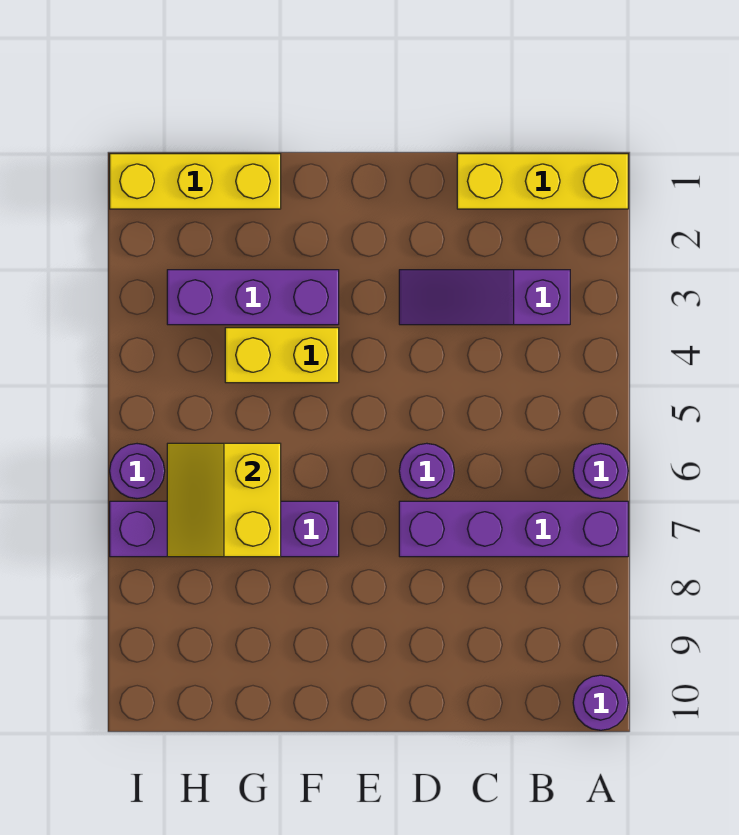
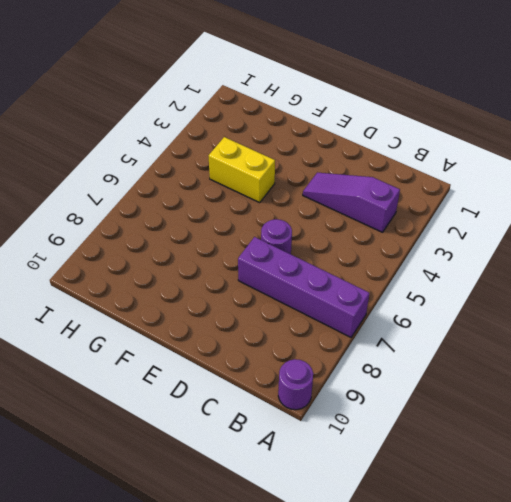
none -> yellow brick A1:C1 level 1
none -> purple round brick A6 level 1
none -> purple brick F3:H3 level 1

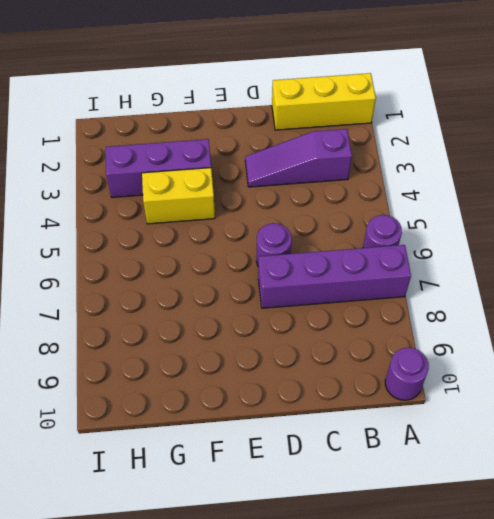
none -> purple brick F7:I7 level 1
none -> yellow brick G1:I1 level 1
none -> purple round brick I6 level 1

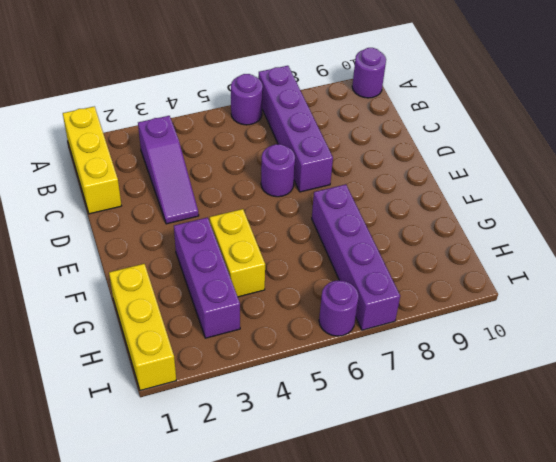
none -> yellow slope G6:H7 level 2 top G

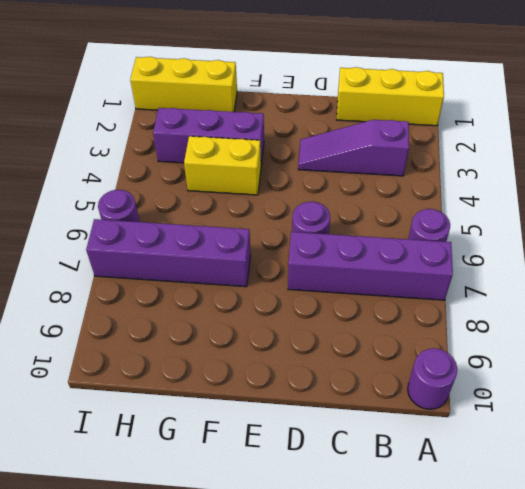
none -> yellow slope G6:H7 level 2 top G

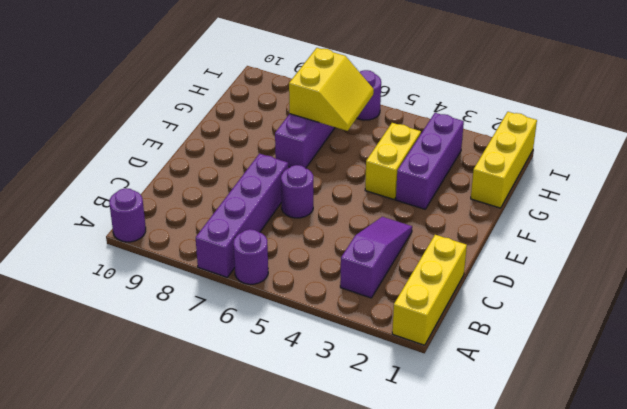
yellow slope G6:H7 level 2 top 7 -> yellow slope G6:H7 level 2 top G

